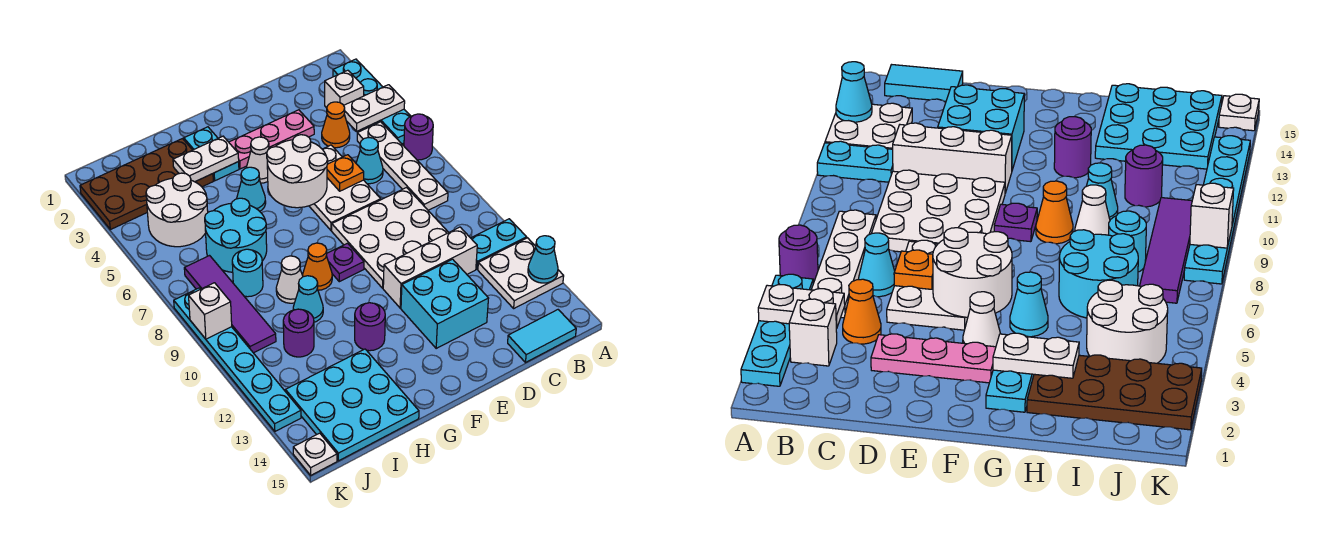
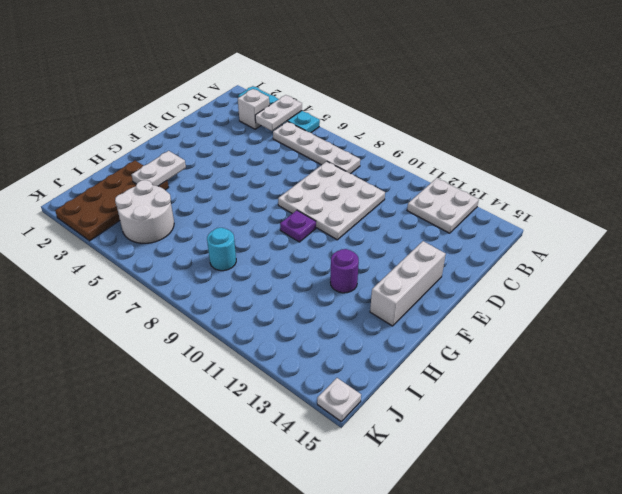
white brick E14:G14 level 1 -> white brick C11:E11 level 1
none -> purple round brick A6 level 1
none -> cyan plate A11:B11 level 1
none -> cyan tile B15:C15 level 1
none -> orange cone C4 level 1

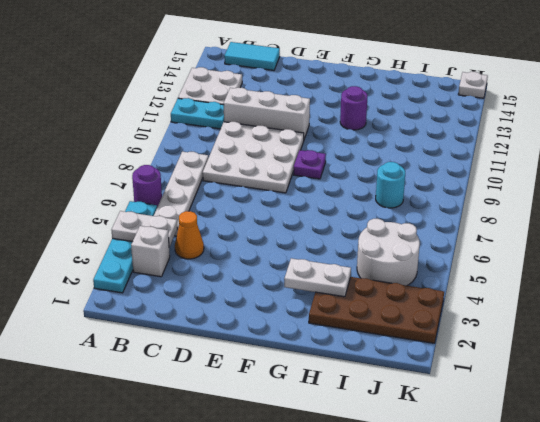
none -> cyan cone C6 level 1
none -> pink plate D3:F3 level 1
none -> white plate D5:E7 level 1
none -> cyan brick D12:E13 level 1

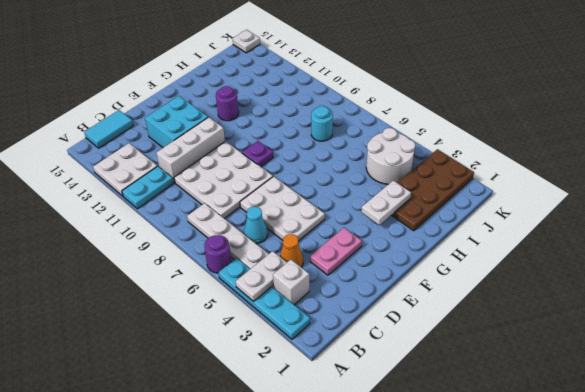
pink plate D3:E3 level 1 -> pink plate D3:F3 level 1
none -> white cone F4 level 1
none -> cyan plate G2:G3 level 1
none -> cyan cone G5 level 1
none -> orange cone G9 level 1

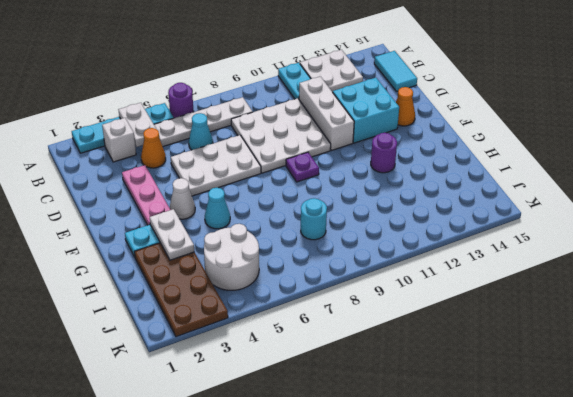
orange cone E14 level 1 -> orange cone G9 level 1
none -> cyan round brick H6:I7 level 1
none -> white cone H9 level 1
none -> cyan cone H10 level 1
none -> cyan plate H13:J15 level 1

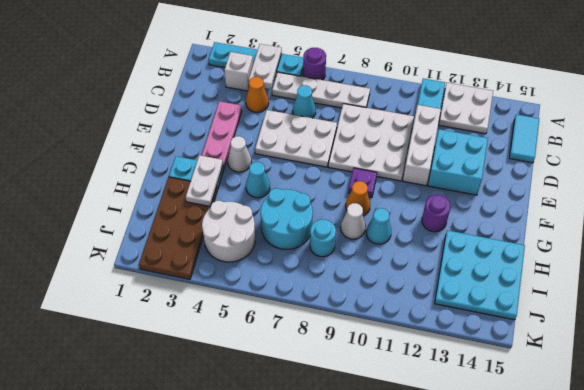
none -> purple round brick I11 level 1
none -> purple tile J7:J10 level 1
none -> cyan plate K8:K13 level 1
none -> white plate K15 level 1

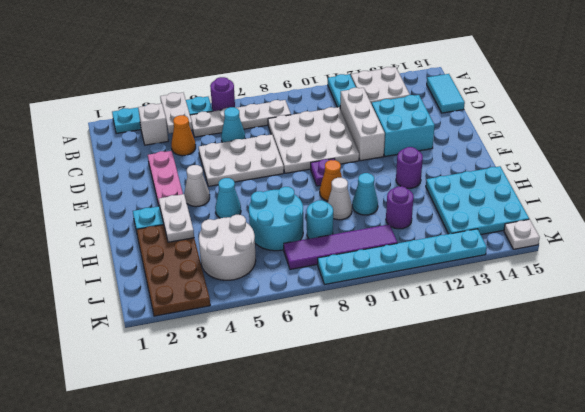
none -> cyan cone A13 level 2
none -> orange plate D6 level 2
none -> white round brick E5:F6 level 2
none -> white brick K9 level 2

